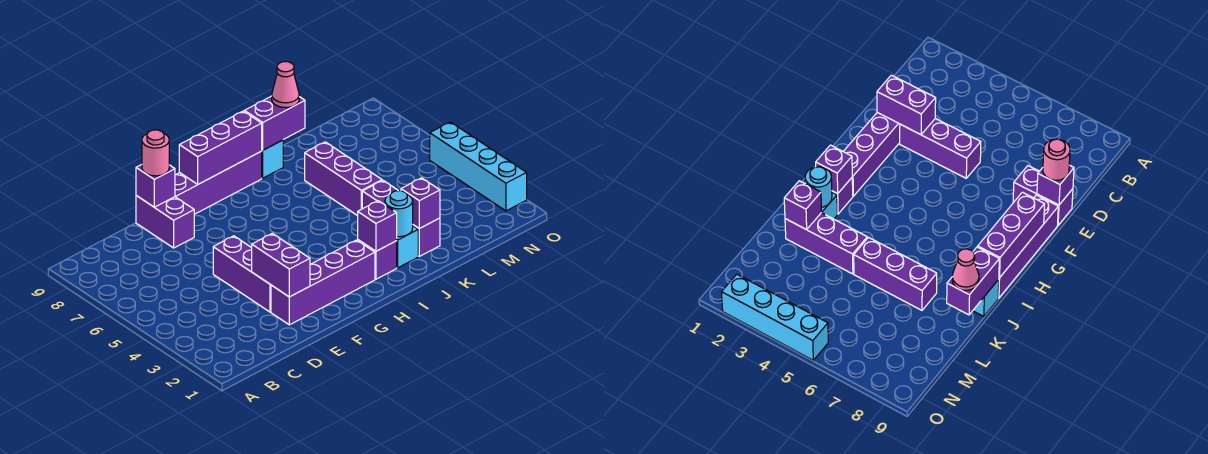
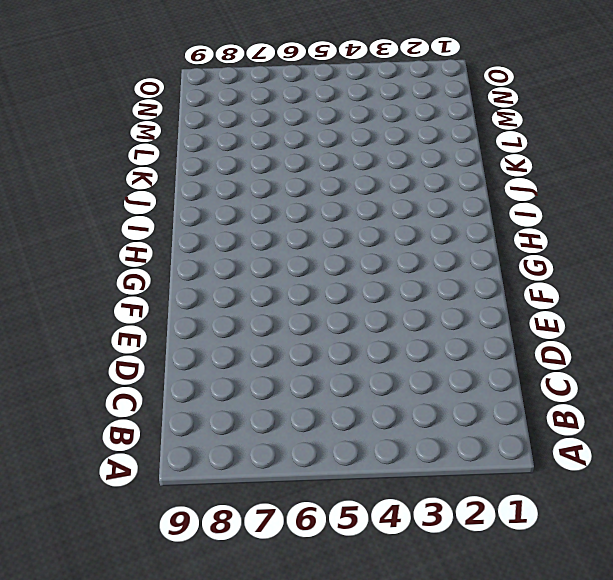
none -> purple brick E2:H2 level 1
none -> purple brick E3:E5 level 1
none -> purple brick E8:E9 level 1

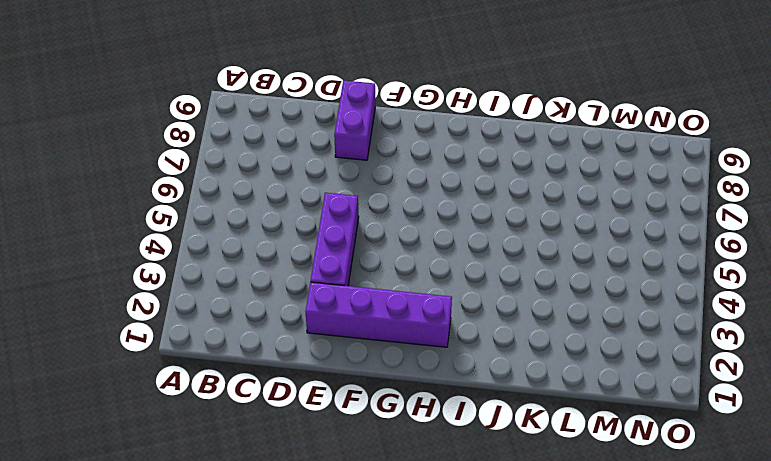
none -> purple brick F9:I9 level 1
none -> purple brick I2 level 1
none -> cyan brick J2 level 1

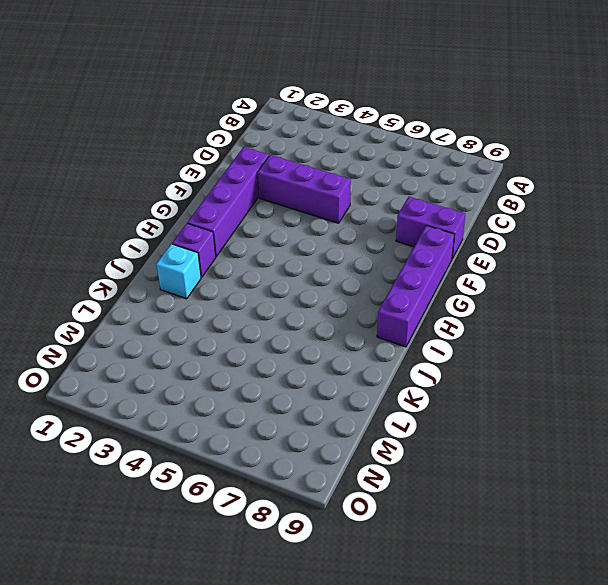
none -> cyan brick J9 level 1
none -> purple brick K2:K4 level 1
none -> purple brick K5:K7 level 1

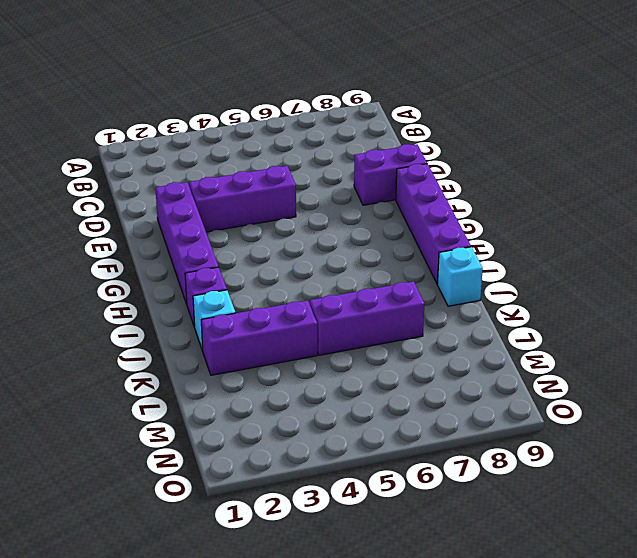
none -> cyan brick O2:O5 level 1
none -> purple brick E2:E3 level 2
none -> purple brick E9 level 2

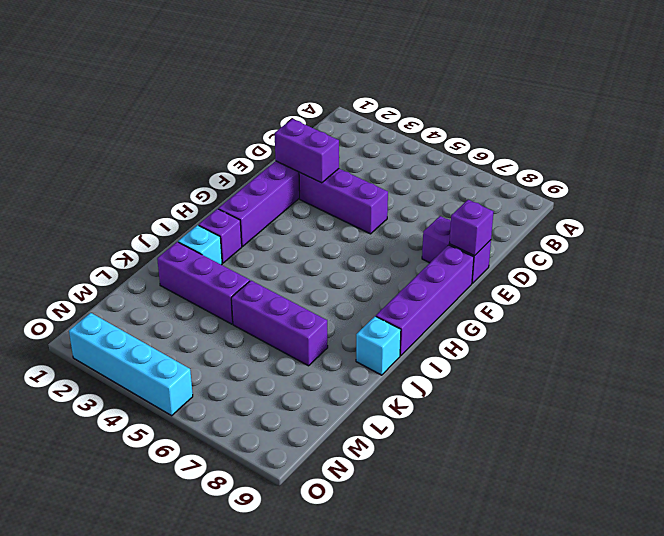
none -> purple brick G9:I9 level 2
none -> purple brick I2 level 2
none -> cyan round brick J2 level 2

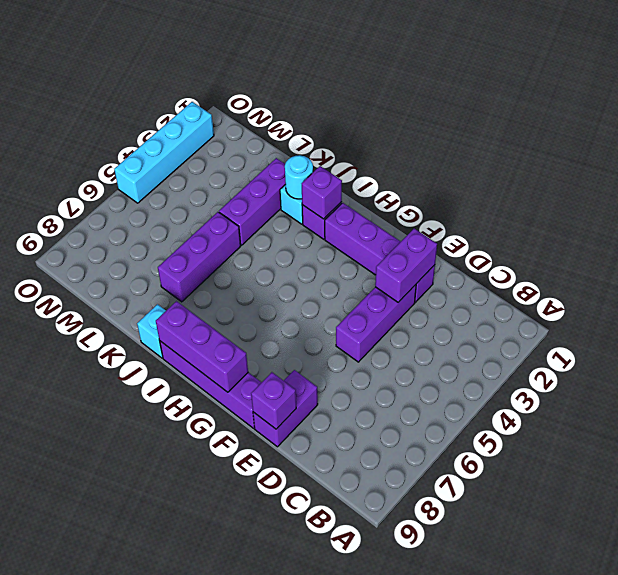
none -> purple brick J9:K9 level 2
none -> purple brick K2 level 2
none -> pink round brick E9 level 3

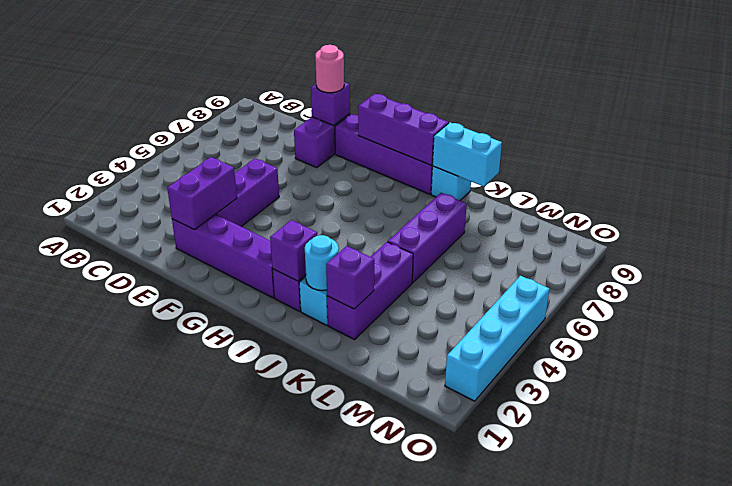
cyan brick J9:K9 level 2 -> purple brick J9:K9 level 2
none -> pink cone K9 level 3

